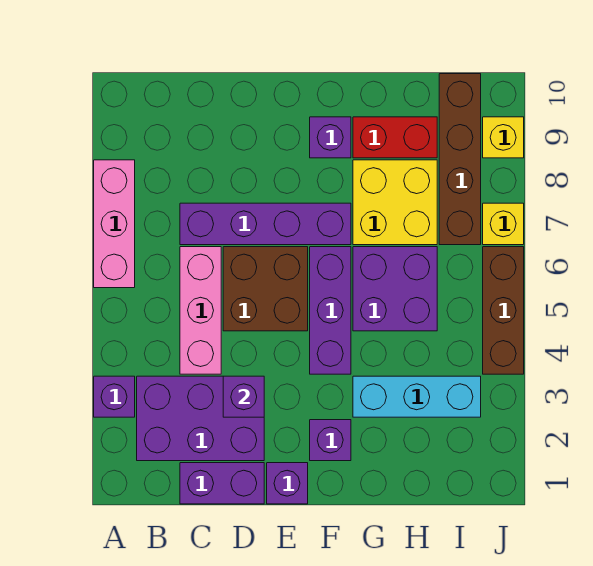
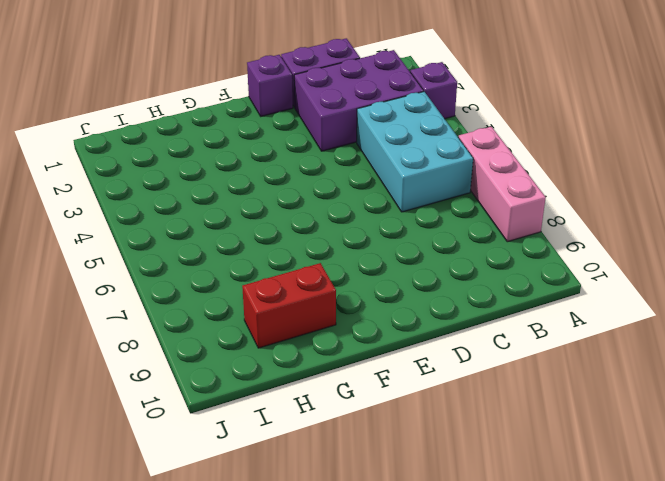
cyan brick B4:C6 level 1 -> pink brick C4:C6 level 1
none -> purple brick C7:F7 level 1
none -> brown brick D5:E6 level 1
none -> purple brick F2 level 1

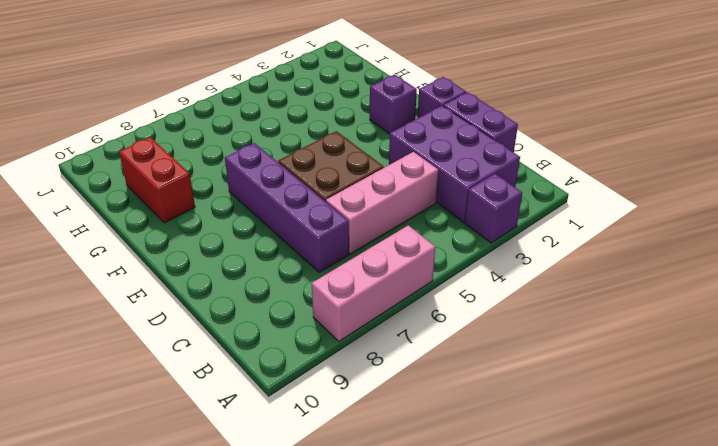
none -> purple brick F4:F6 level 1
none -> purple brick F9 level 1
none -> cyan brick G3:I3 level 1

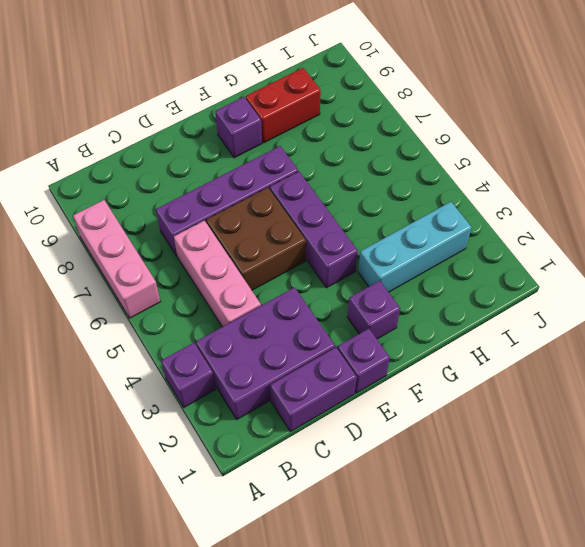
none -> purple brick G5:H6 level 1
none -> yellow brick G7:H8 level 1
none -> brown brick I7:I10 level 1

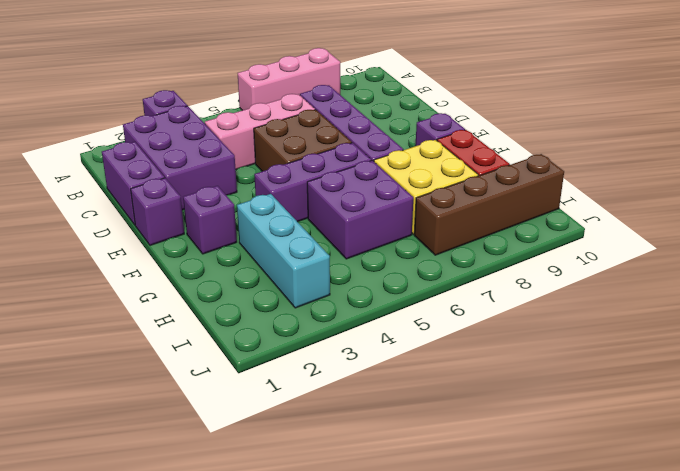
none -> brown brick J4:J6 level 1
none -> yellow brick J7 level 1
none -> yellow brick J9 level 1

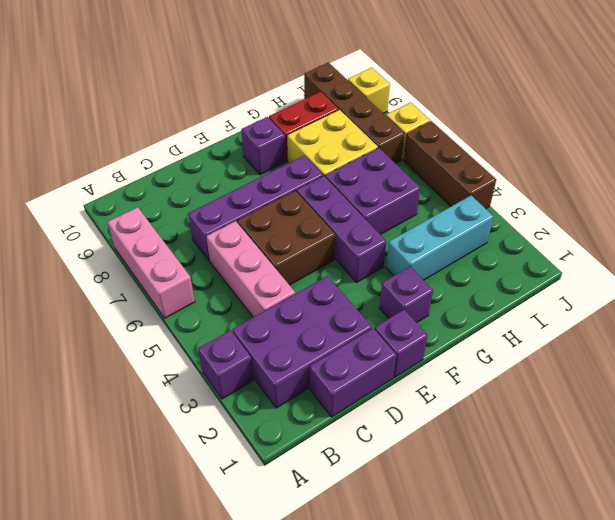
none -> purple brick D3 level 2

